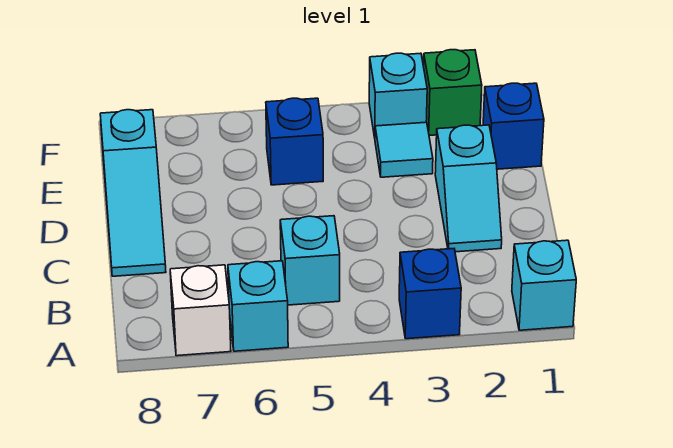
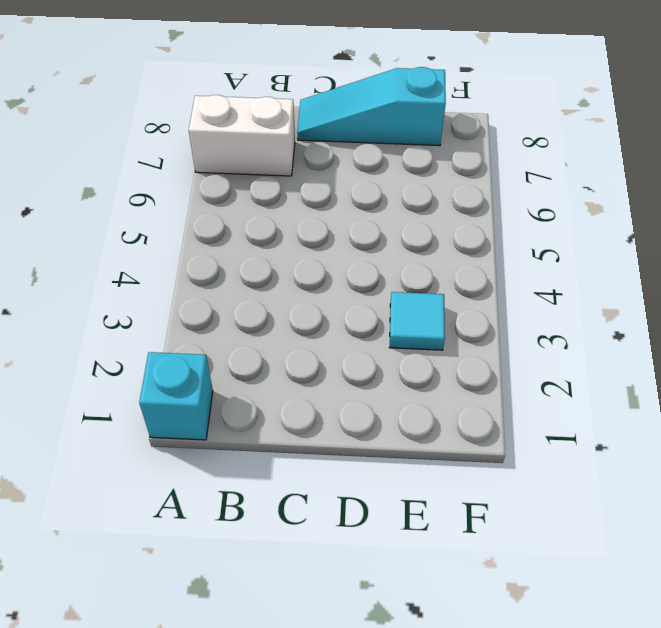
white brick A7:B7 level 1 -> white brick A7 level 1
none -> blue brick A3 level 1
none -> cyan brick A6 level 1
none -> cyan brick B5 level 1

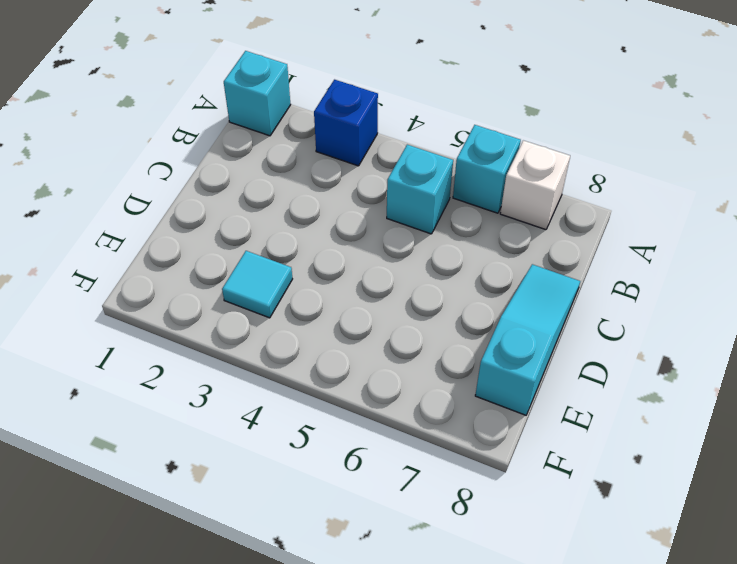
none -> cyan slope C2:D2 level 1 top D
none -> blue brick E1 level 1
none -> blue brick E5 level 1

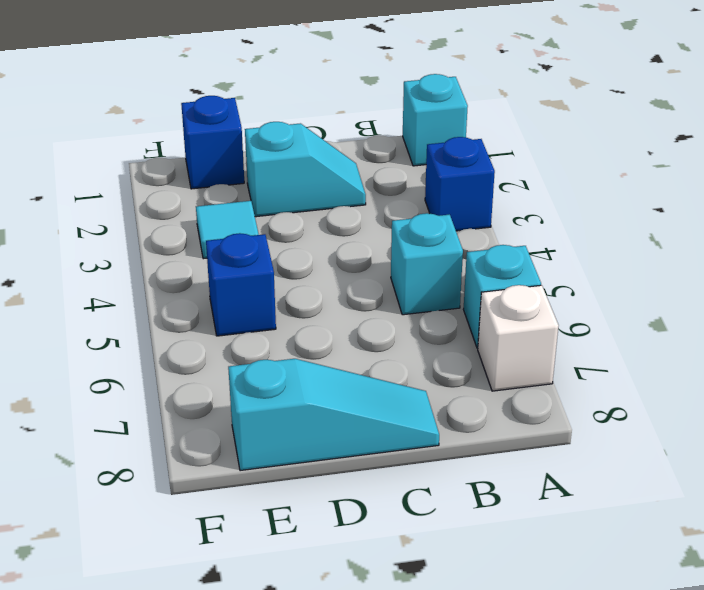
none -> green brick F2 level 1
none -> cyan brick F3 level 1

